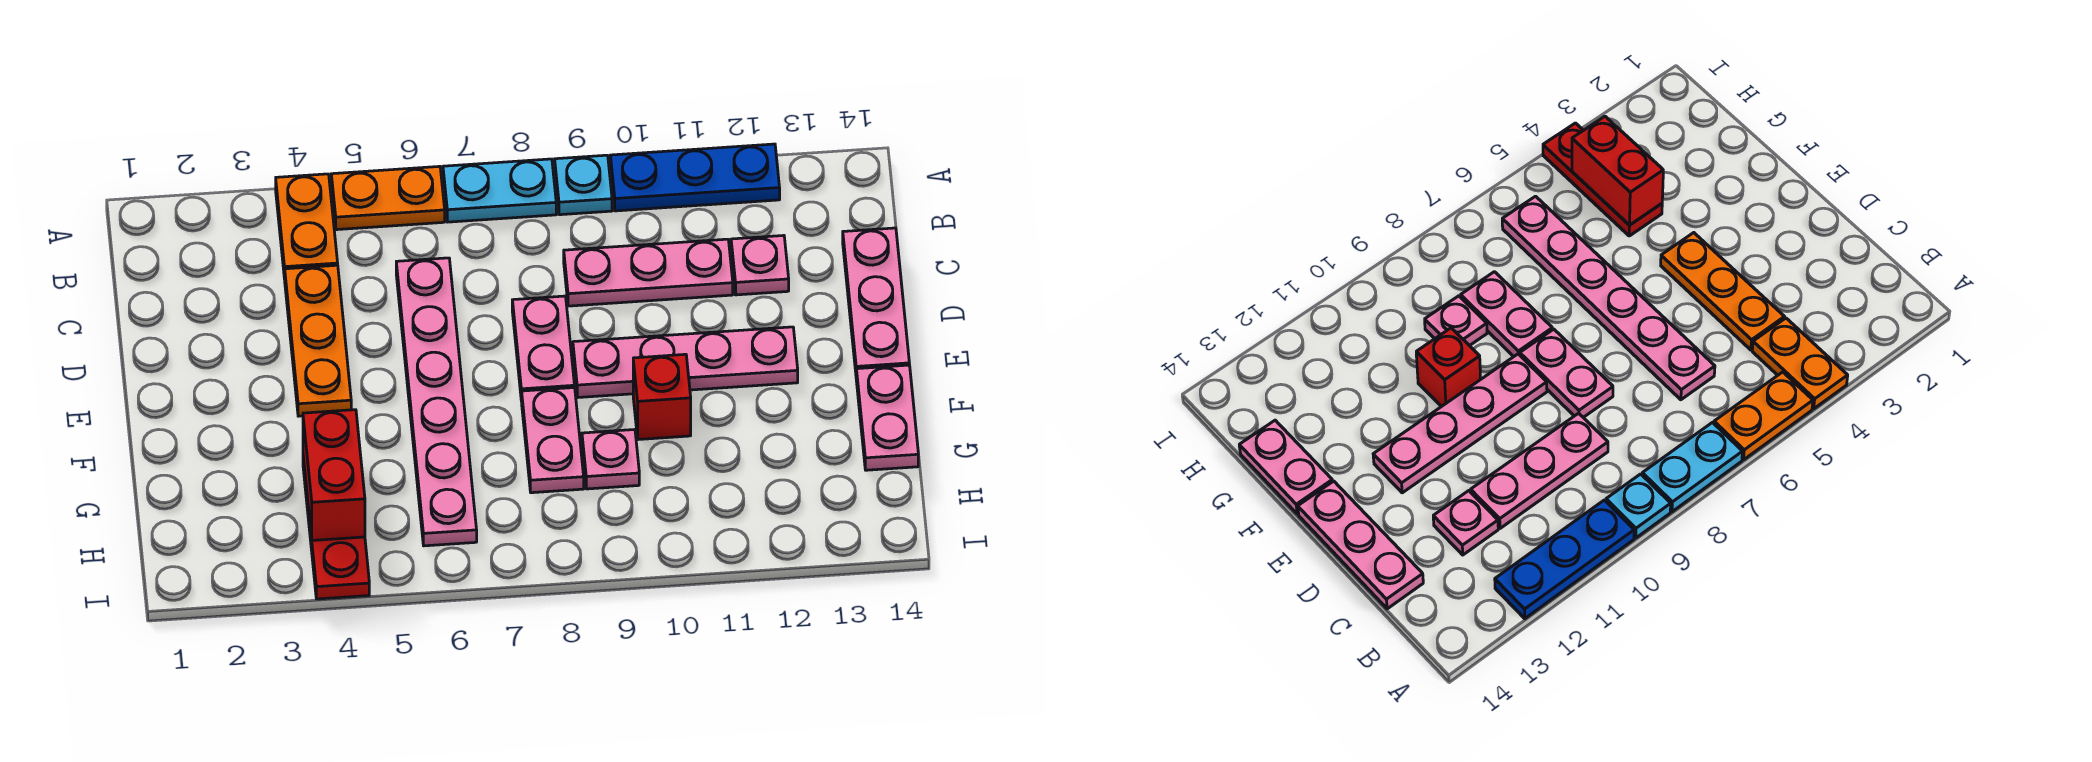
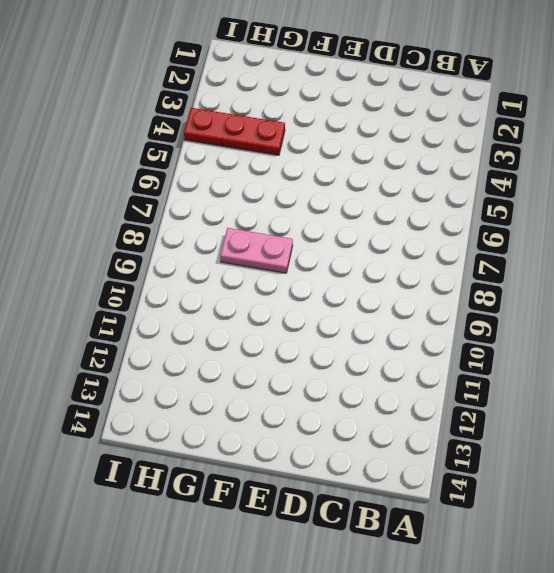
none -> orange plate A4:B4 level 1
none -> orange plate A5:A6 level 1
none -> cyan plate A7:A8 level 1

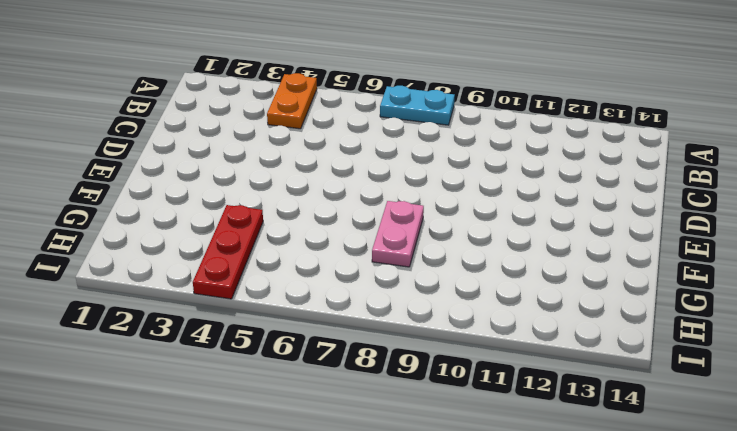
none -> orange plate A5:A6 level 1
none -> cyan plate A9 level 1
none -> blue plate A10:A12 level 1

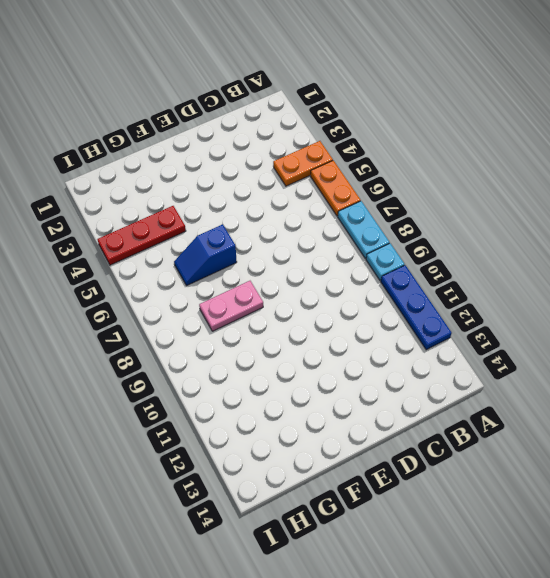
blue slope F6:G6 level 1 top F -> pink plate C6:H6 level 1
none -> orange plate C4:E4 level 1
none -> pink plate C9:C11 level 1
none -> pink plate C12 level 1

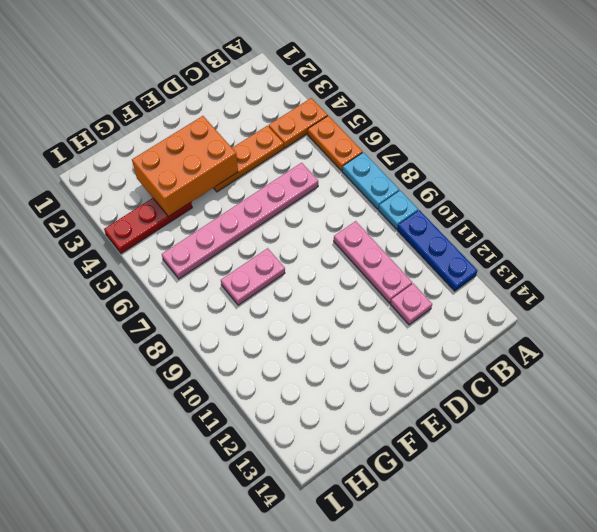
orange brick E3:G4 level 2 -> red brick G4:H4 level 2
none -> pink plate C14:E14 level 1
none -> pink plate D8:E8 level 1
none -> pink plate E9:E12 level 1

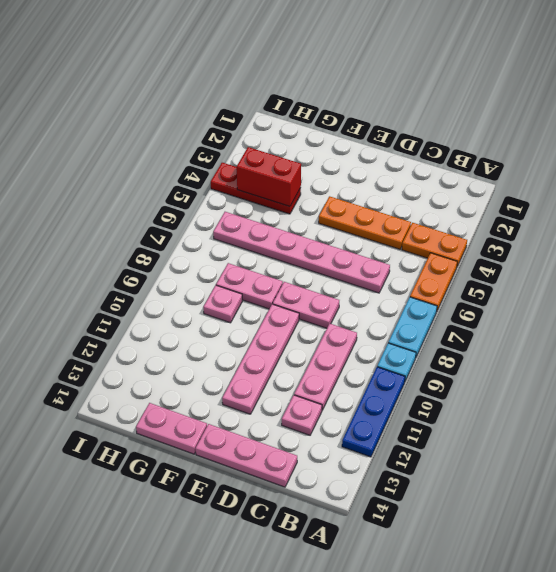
none -> red brick F10 level 1

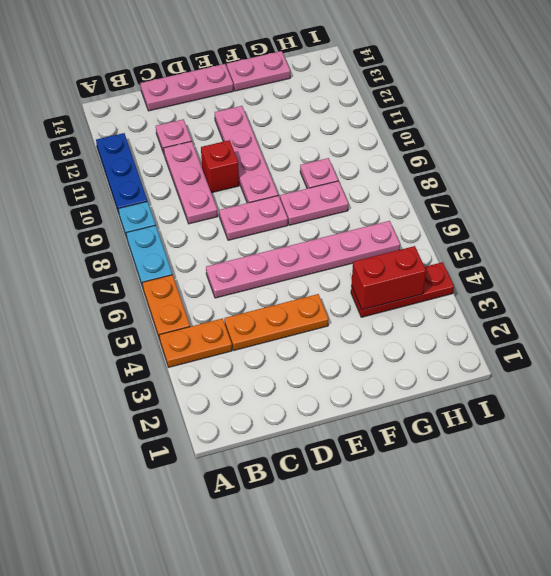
red brick D10 level 1 -> red brick F10 level 1

